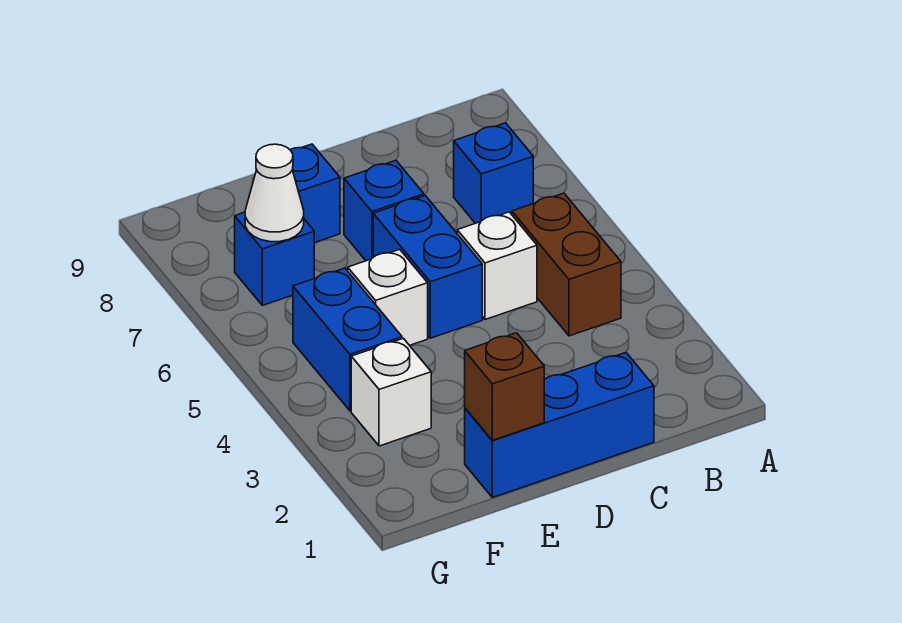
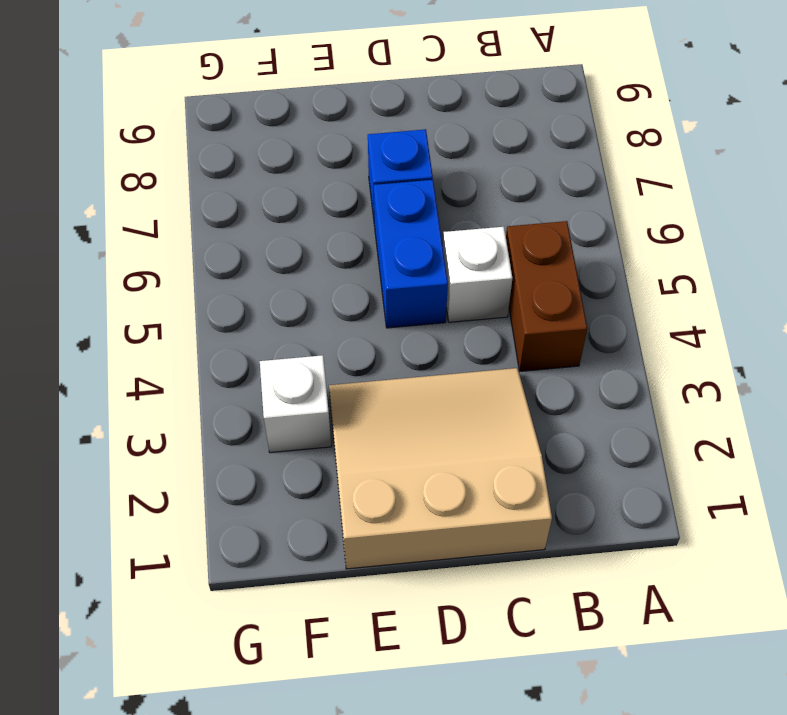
tan slope C1:E3 level 1 top 1 -> blue brick C1:E1 level 1
none -> blue brick B7 level 1
none -> white brick E5 level 1
none -> blue brick E8 level 1

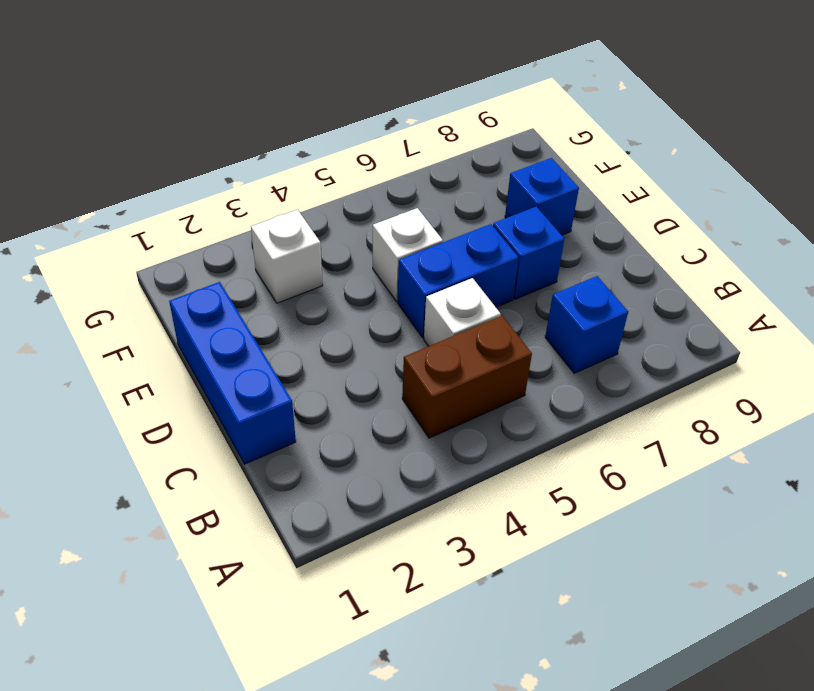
none -> blue brick F4:F5 level 1
none -> blue brick F7 level 1
none -> brown brick E1 level 2

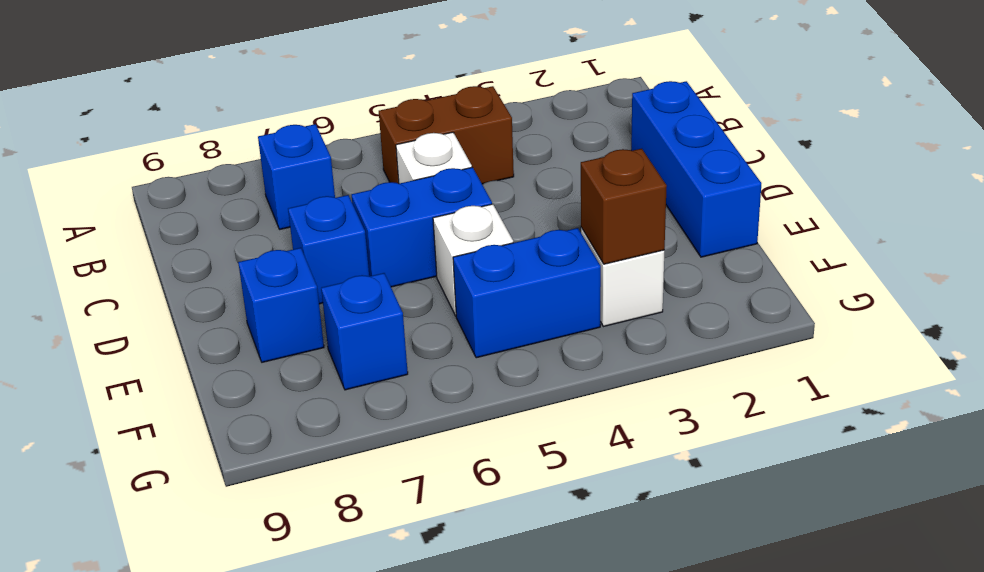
brown brick F3 level 2 -> brown brick E1 level 2
none -> white cone F7 level 2

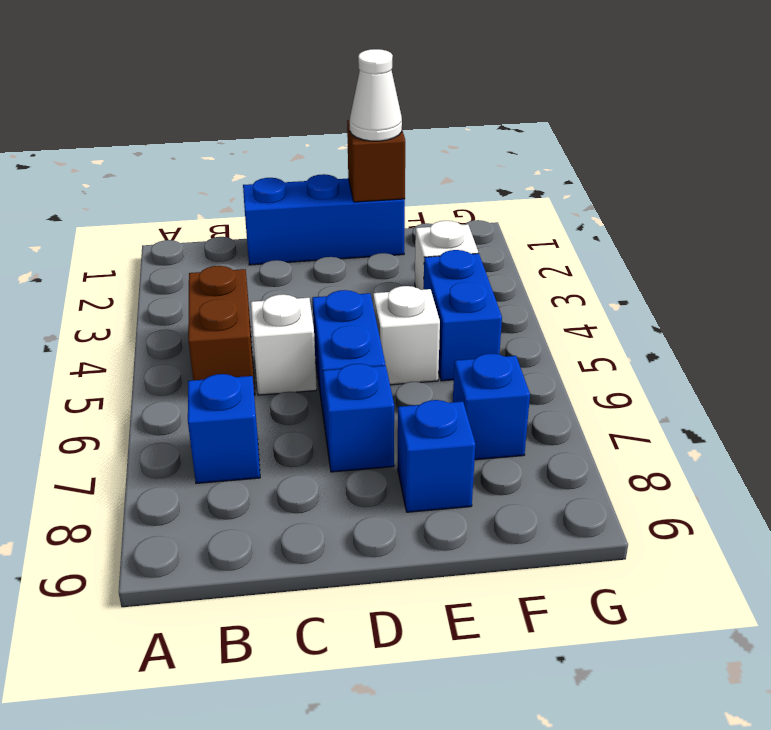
white cone E1 level 3 -> white cone F7 level 2

